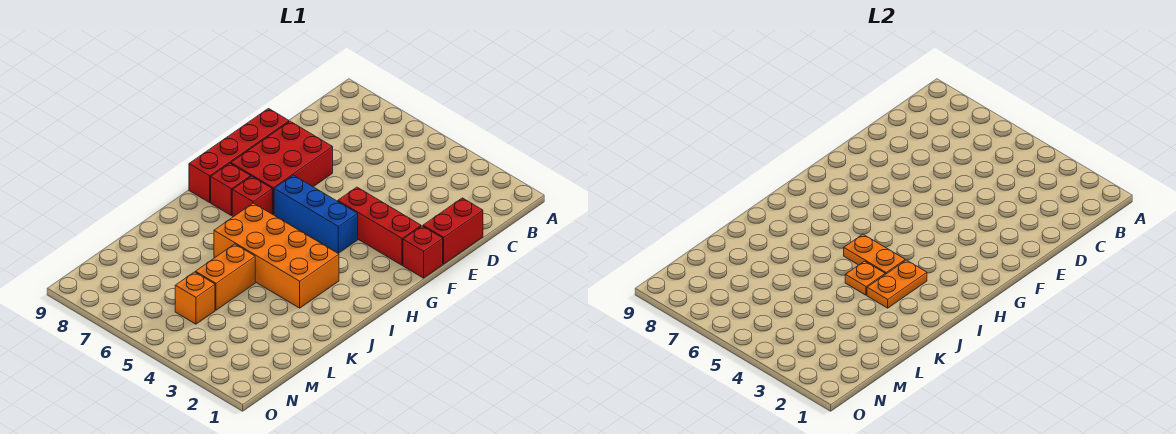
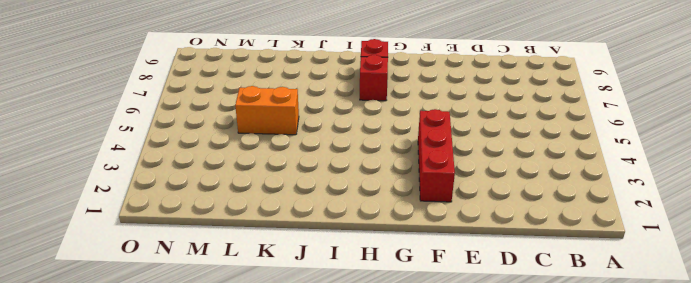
none -> red brick D1:E1 level 1
none -> red brick E7:G8 level 1
none -> red brick E9:H9 level 1

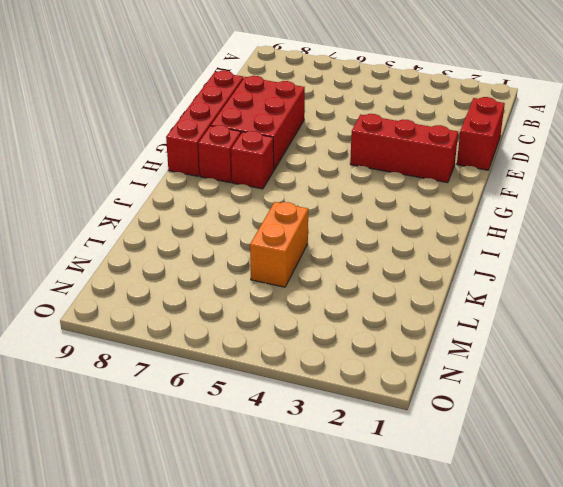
none -> red brick F1 level 1
none -> blue brick G4:G6 level 1
none -> orange brick I3:J6 level 1

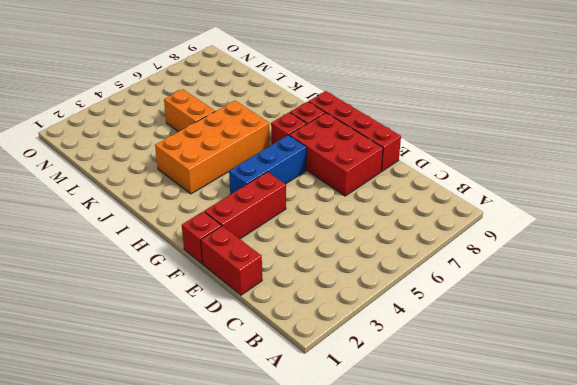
none -> orange brick M5 level 1
none -> orange plate I3:J3 level 2
none -> orange plate I4:I5 level 2

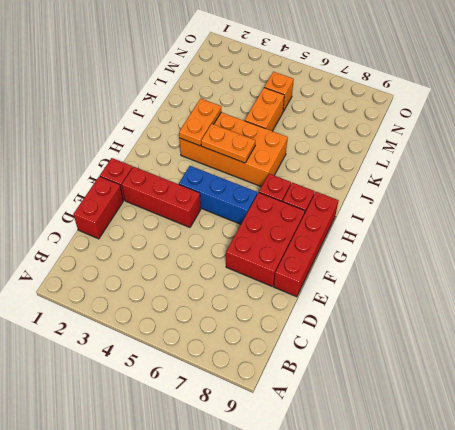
none -> orange plate J4 level 2

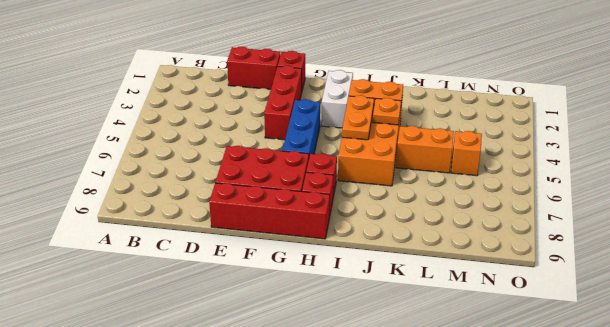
white brick H2:H3 level 1 -> none

